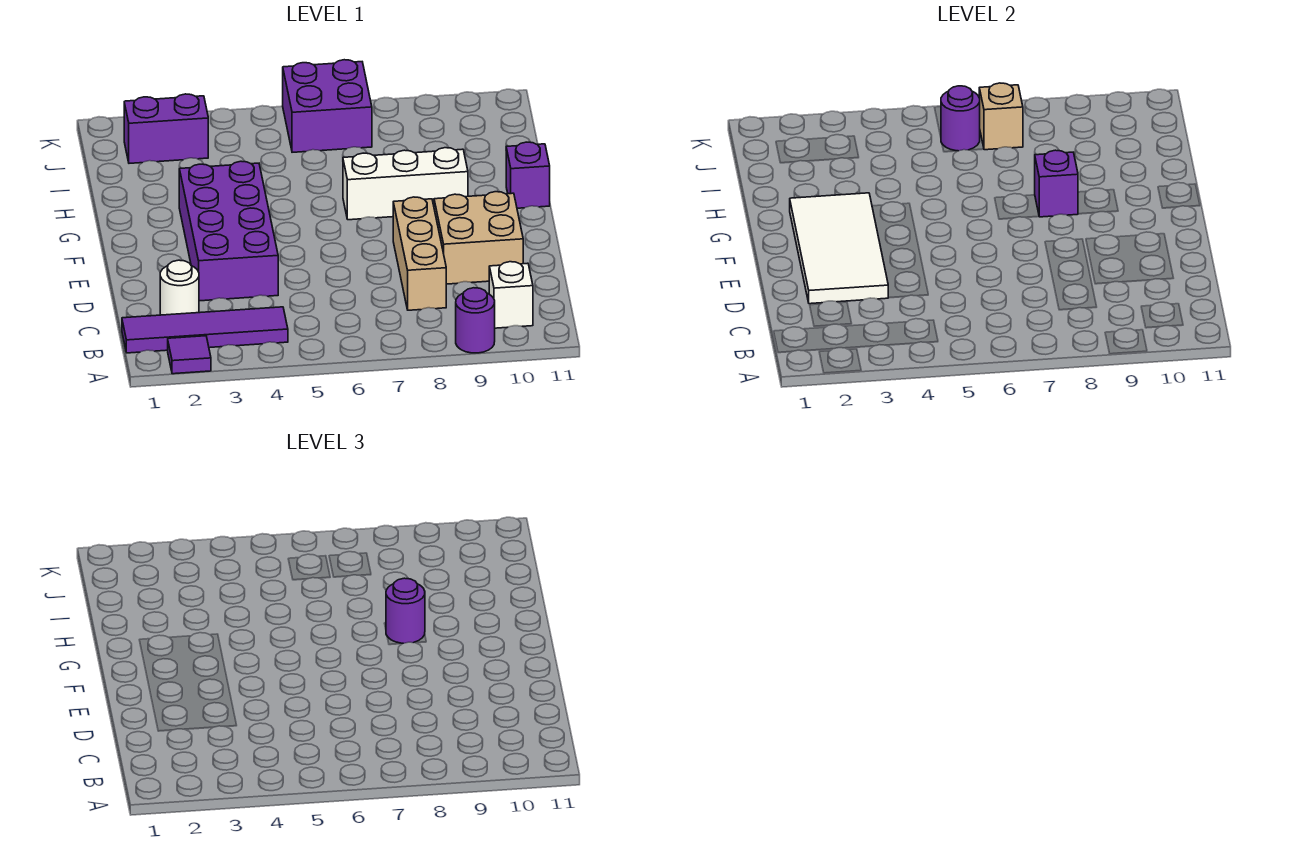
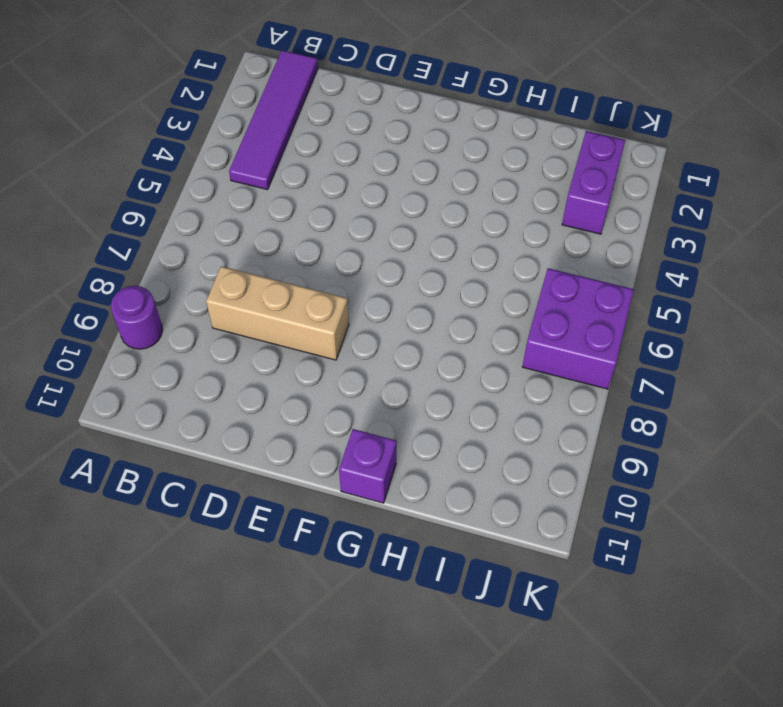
none -> purple tile A2 level 1
none -> white brick B10 level 1
none -> white round brick C2 level 1

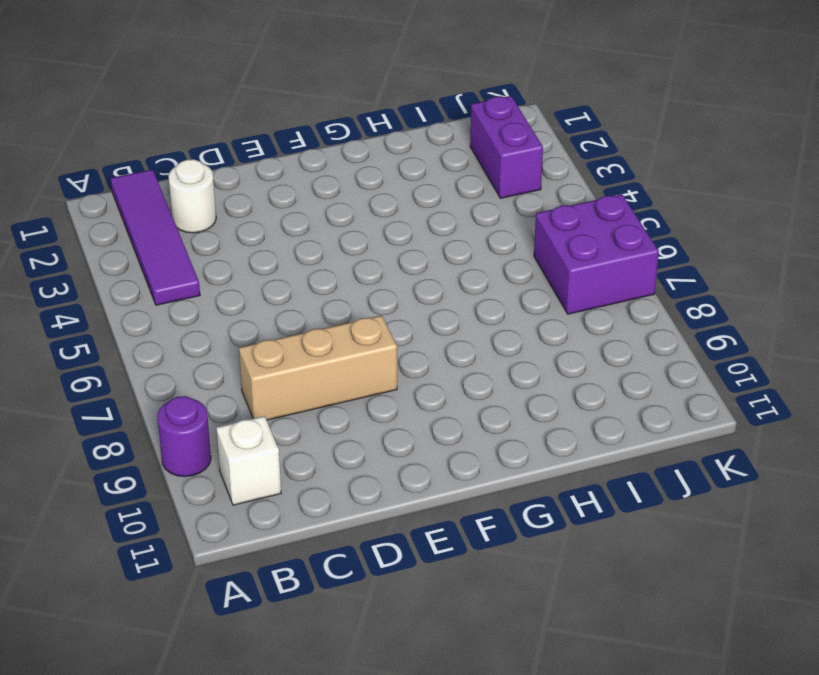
none -> purple tile A2 level 1
none -> purple brick D3:G4 level 1
none -> tan brick D9:E10 level 1

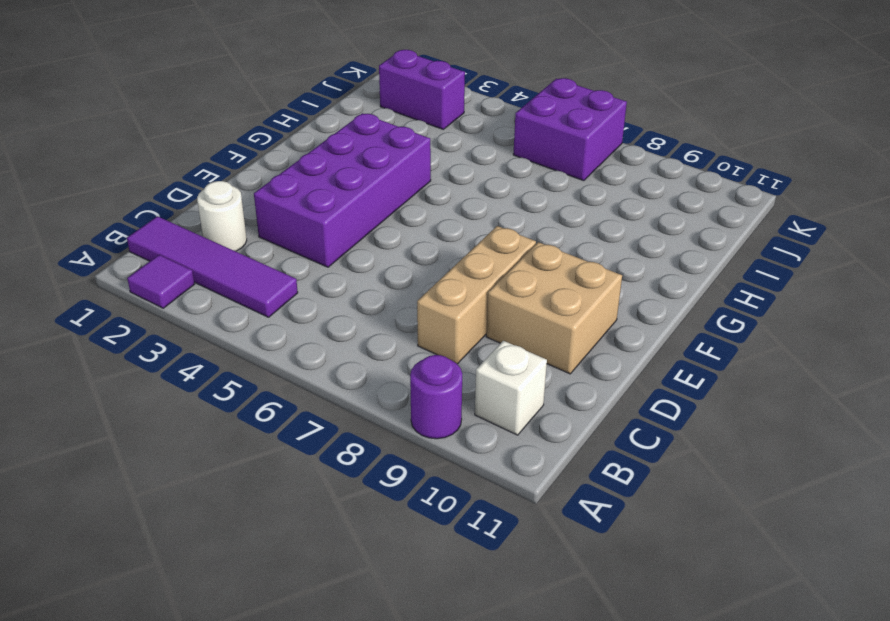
none -> white brick G7:G9 level 1
none -> purple brick G11 level 1
none -> white tile D2:G3 level 2

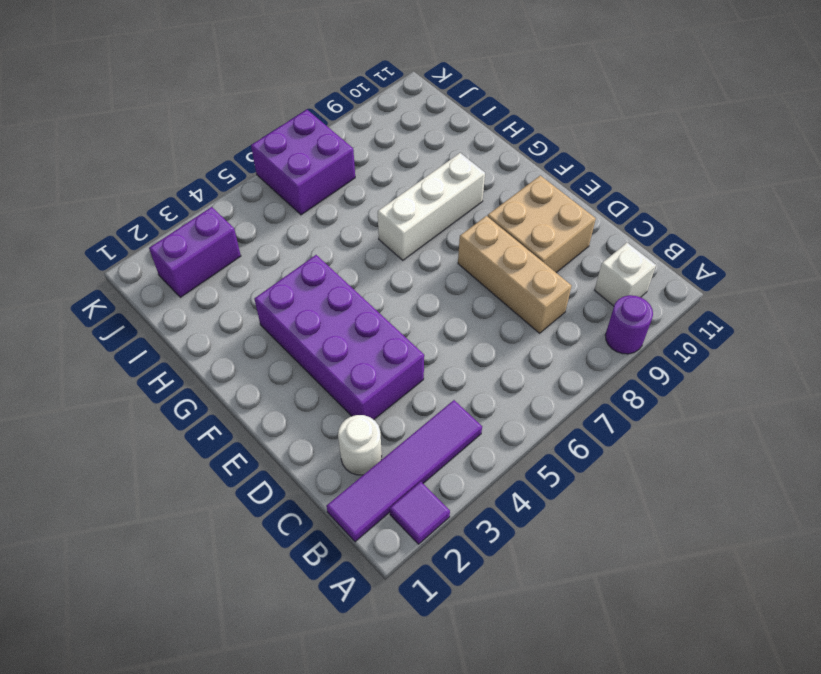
none -> purple brick G11 level 1
none -> white tile D2:G3 level 2
none -> purple brick G8 level 2

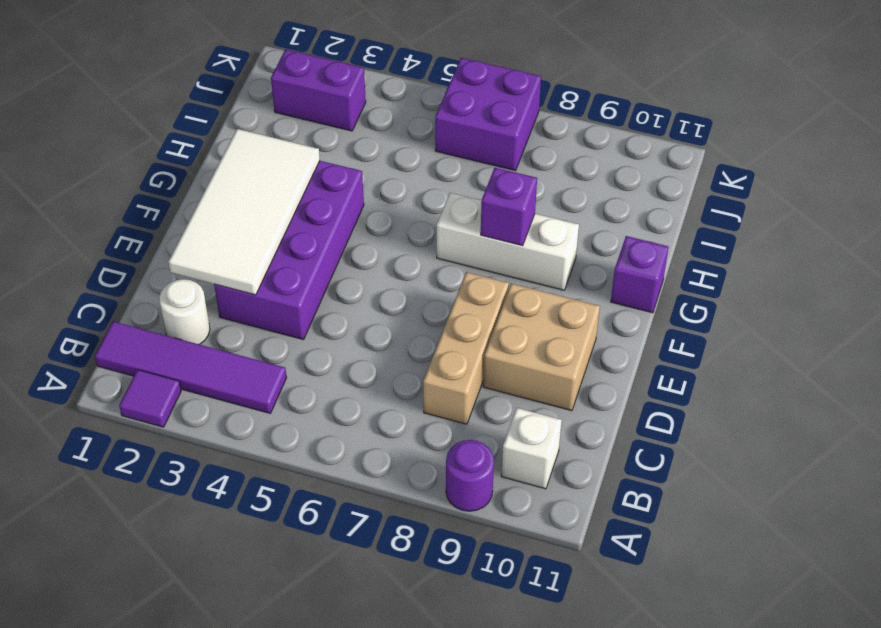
none -> purple round brick J6 level 2
none -> tan brick J7 level 2
none -> purple round brick G8 level 3

